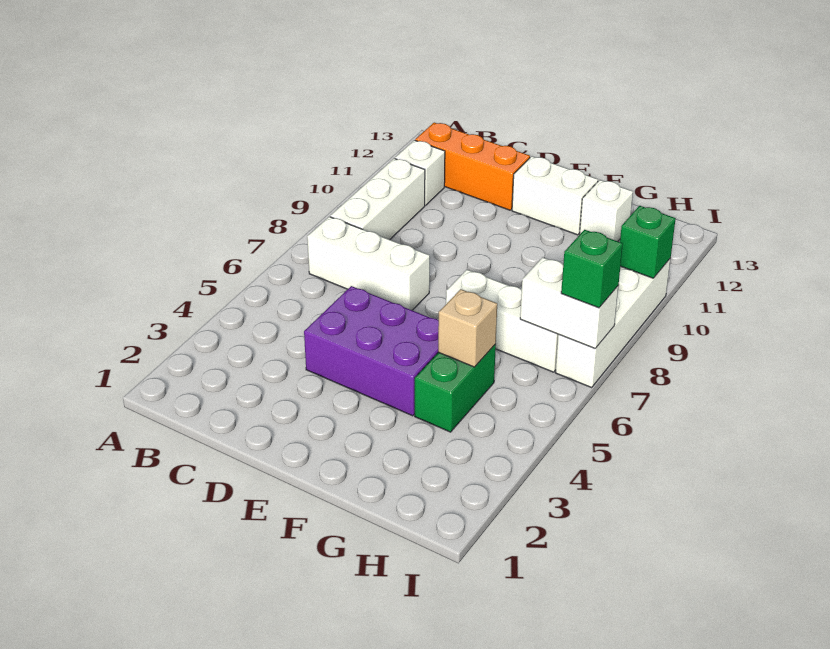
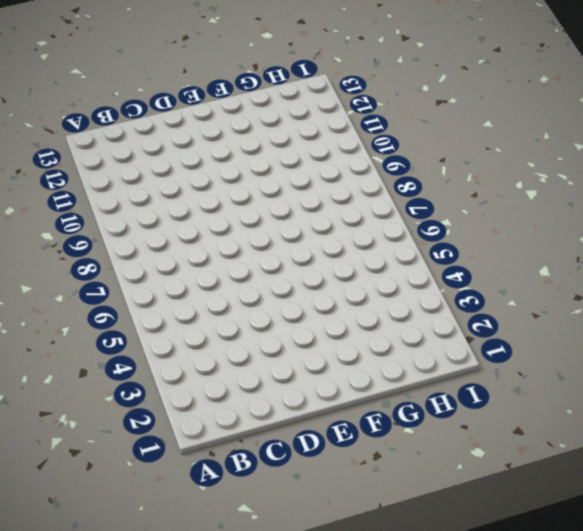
none -> white brick B7:D7 level 1
none -> white brick B8:B10 level 1
none -> white brick B11 level 1

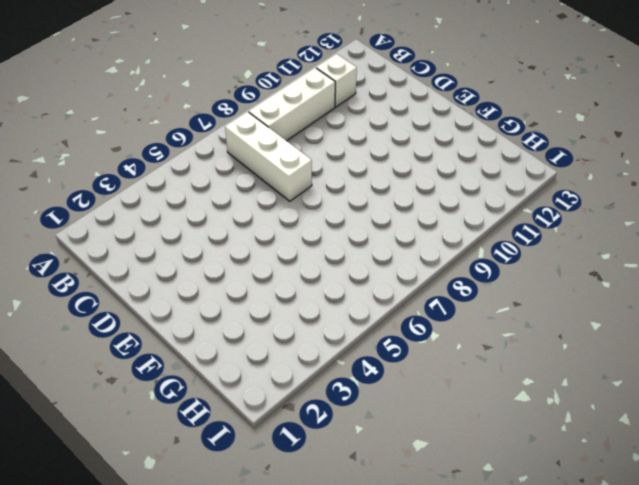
none -> orange brick B12:D12 level 1
none -> purple brick D4:F5 level 1
none -> white brick E12:F12 level 1

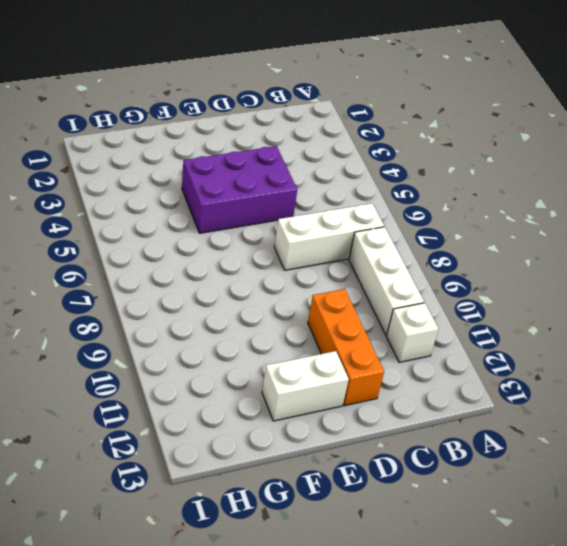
orange brick D10:D12 level 1 -> orange brick B12:D12 level 1
none -> white brick F7:H7 level 1
none -> green brick G4:G5 level 1
none -> white brick G12 level 1

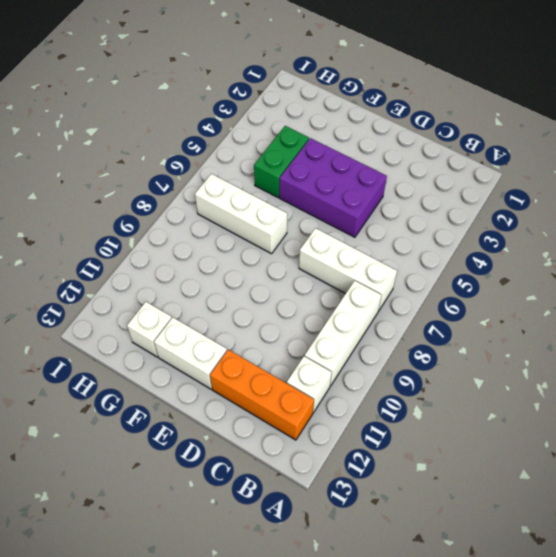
none -> white brick I7:I10 level 1
none -> tan brick G5 level 2
none -> white brick H7:I7 level 2

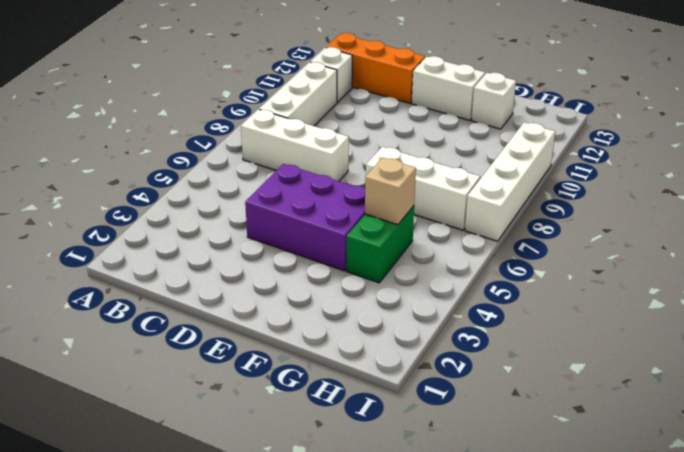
none -> white brick H7:I7 level 2
none -> green brick I10 level 2
none -> green brick I7 level 3

